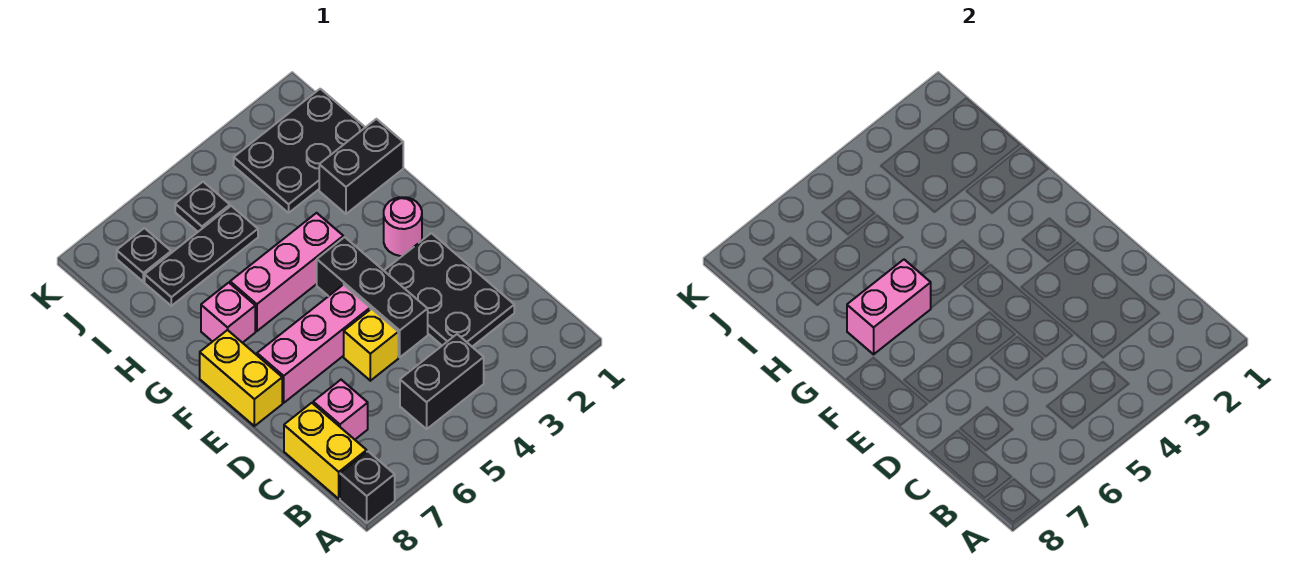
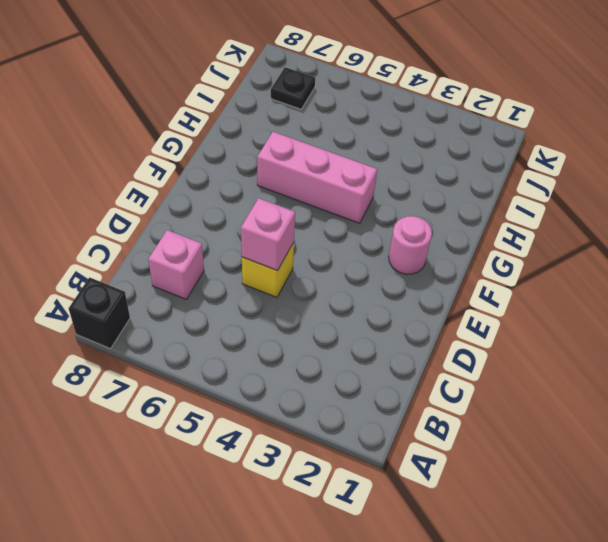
pink brick D5 level 2 -> pink brick G7 level 1
none -> black brick B4:B5 level 1
none -> yellow brick B8:C8 level 1
none -> black plate C2:E3 level 1

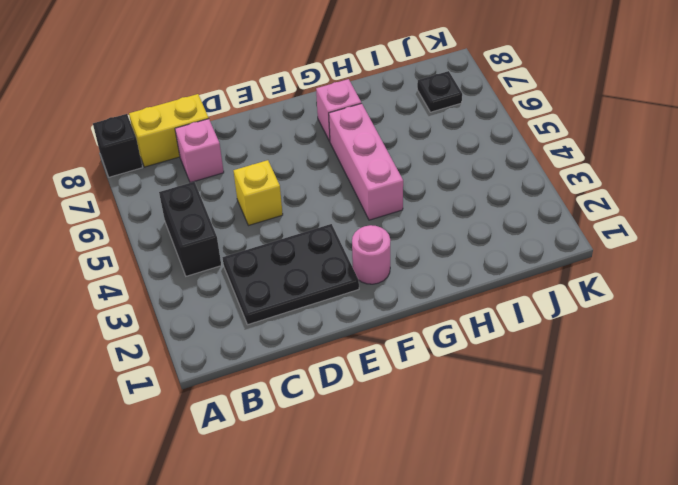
none -> black brick D4:F4 level 1
none -> pink brick E5:E7 level 1
none -> yellow brick E8:F8 level 1

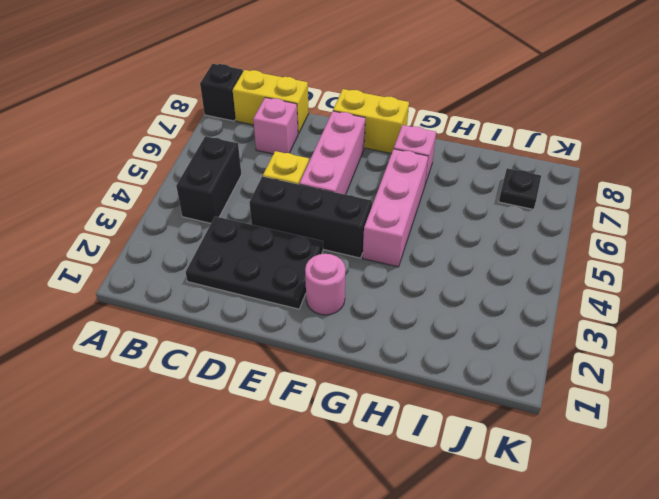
none -> black brick H1:H2 level 1
none -> black plate I1:J3 level 1
none -> black plate I5:I7 level 1

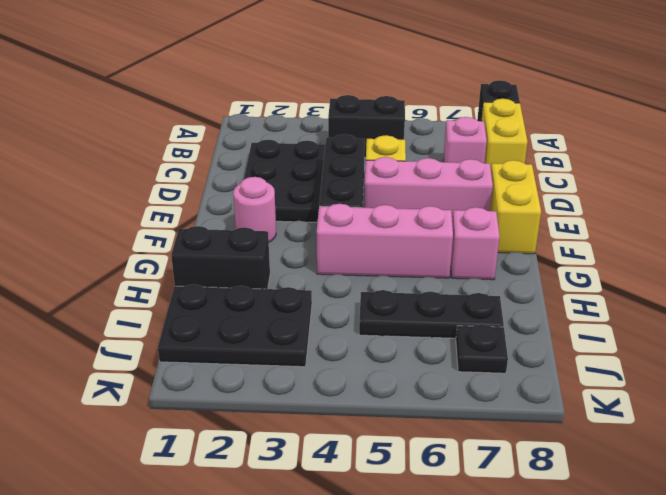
none -> black plate J5 level 1
none -> pink brick G6:G7 level 2

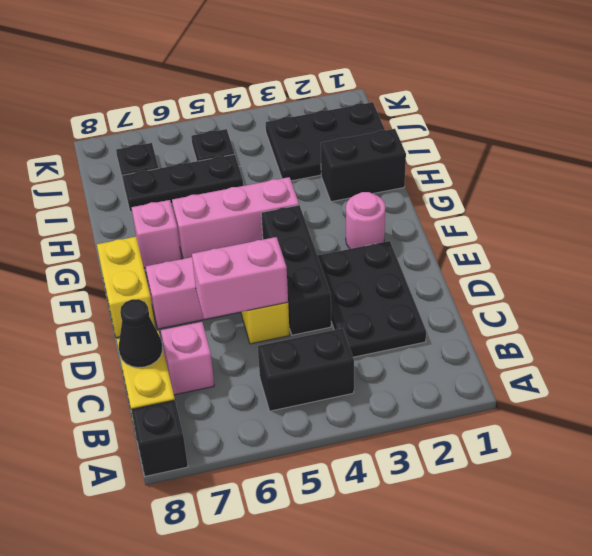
black cone C8 level 2 -> none
pink brick D5:D6 level 2 -> pink brick G6:G7 level 2

